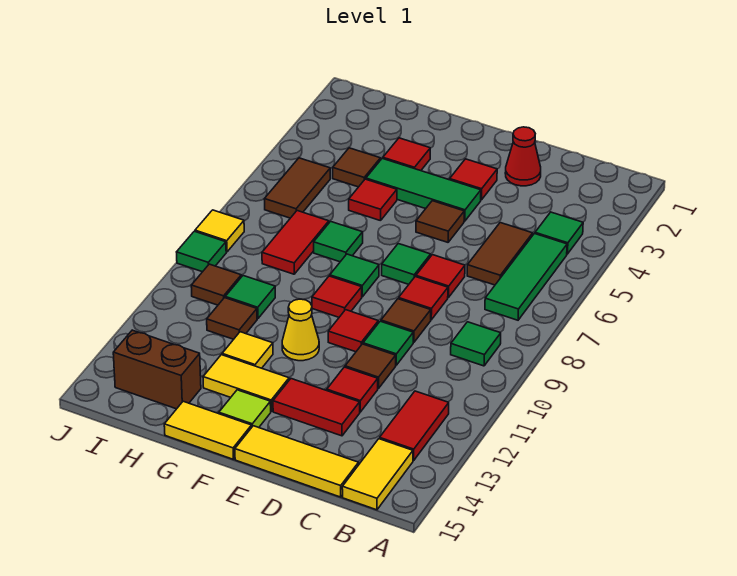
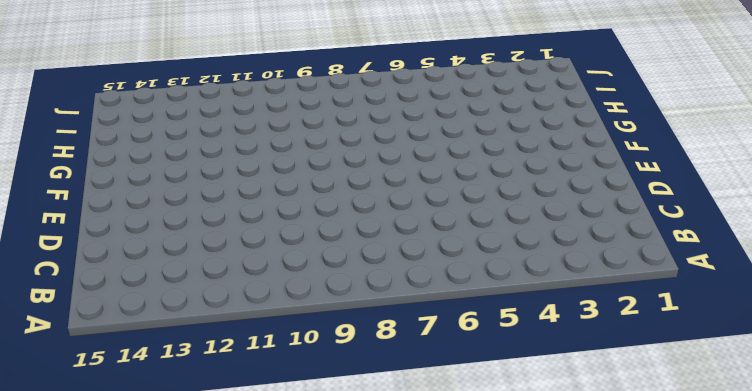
none -> green tile B4 level 1
none -> green tile B5:B7 level 1
none -> green tile B9 level 1
none -> red tile B12:B13 level 1

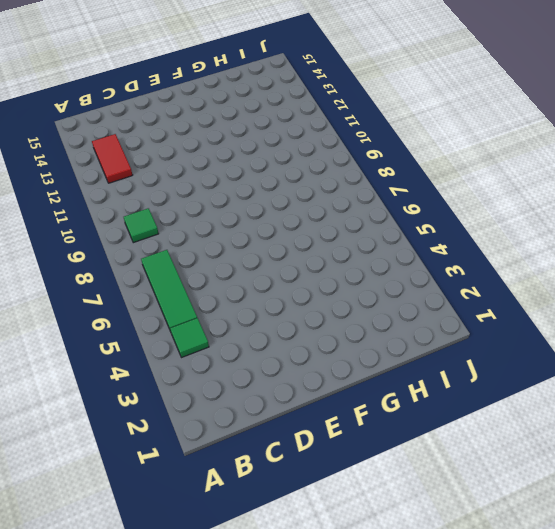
none -> yellow tile B14:B15 level 1
none -> brown tile C5:C6 level 1
none -> yellow tile C15:E15 level 1
none -> red cone D2 level 1

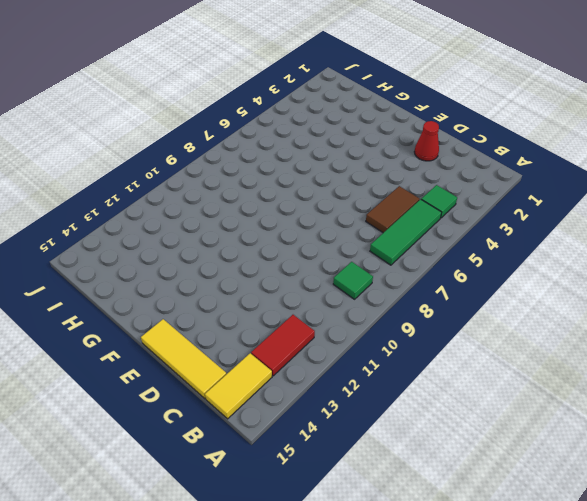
none -> red tile D7 level 1
none -> red tile D8 level 1
none -> brown tile D9 level 1
none -> green tile D10 level 1

